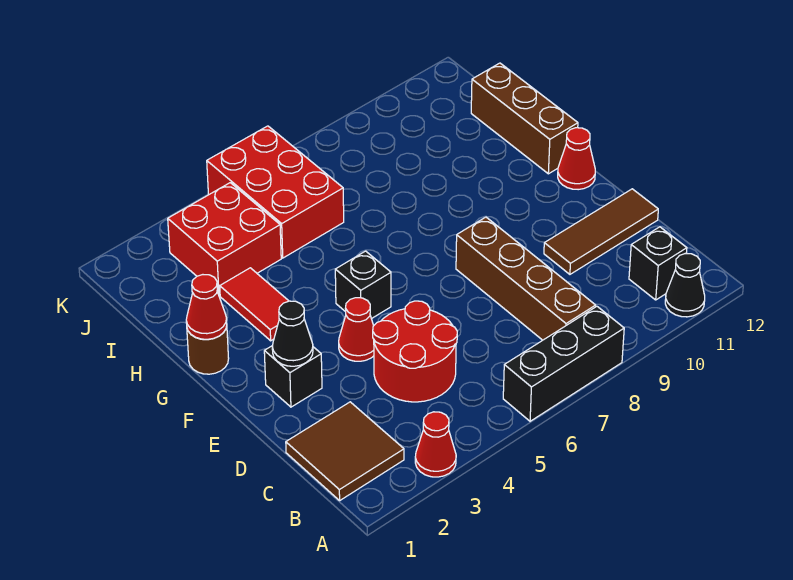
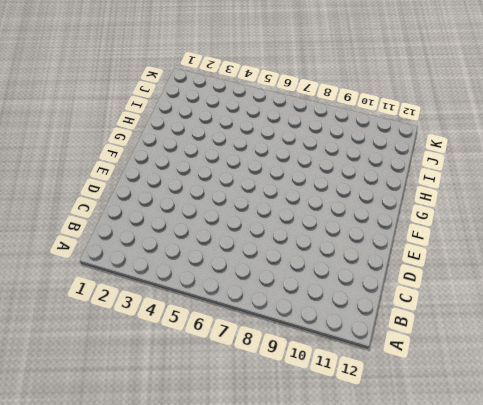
none -> red cone A3 level 1
none -> black brick A6:A8 level 1
none -> black cone A11 level 1

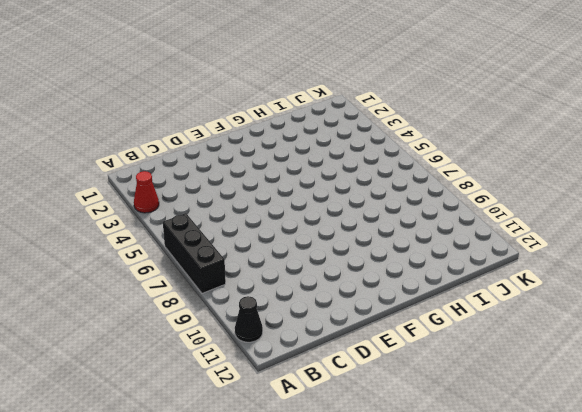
none -> brown tile B1:C2 level 1
none -> brown brick B8:E8 level 1
none -> black brick B11 level 1

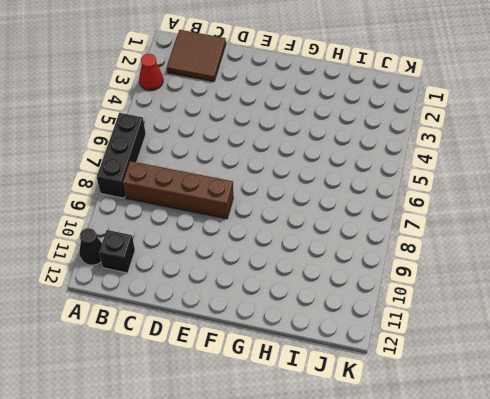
none -> red round brick C4:D5 level 1
none -> brown tile D10:D12 level 1
none -> black brick E2 level 1

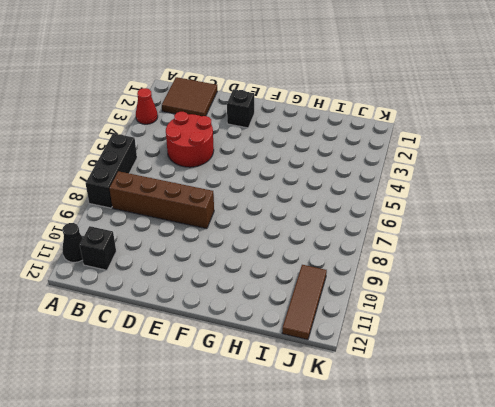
brown tile J10:J12 level 1 -> brown tile D10:D12 level 1
none -> red cone E4 level 1
none -> black brick F5 level 1
none -> red cone F12 level 1

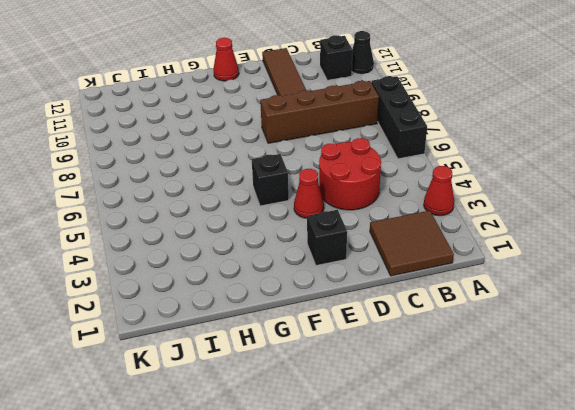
none -> brown round brick G1 level 1
none -> red tile G3:H3 level 1
none -> brown brick G12:I12 level 1

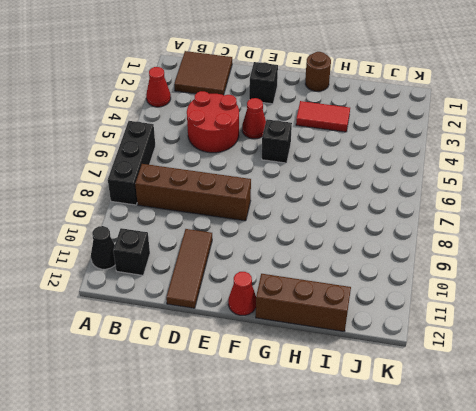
none -> red brick I3:J4 level 1
none -> red brick I5:K6 level 1
none -> black cone E2 level 2

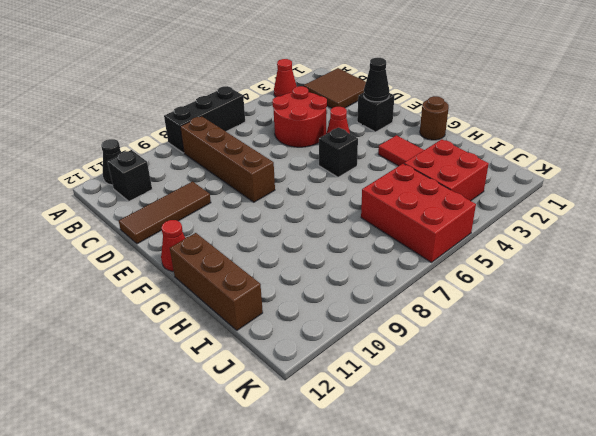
none -> red cone G1 level 2

